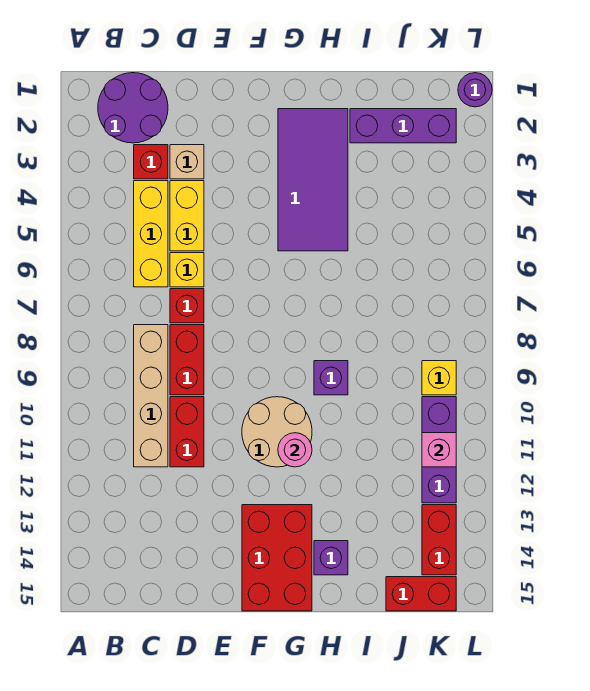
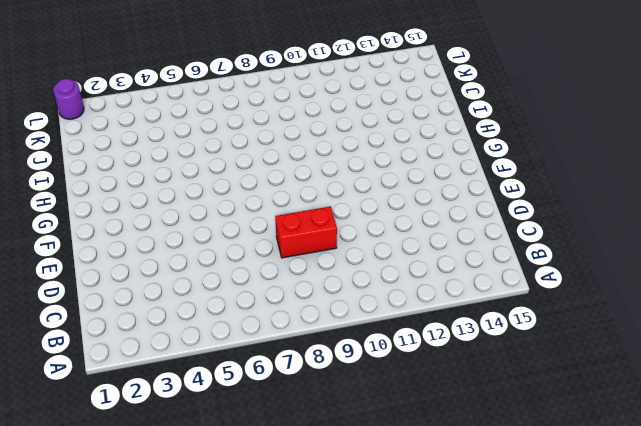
none -> purple round brick B1:C2 level 1
none -> red brick C3 level 1
none -> yellow brick C4:C6 level 1

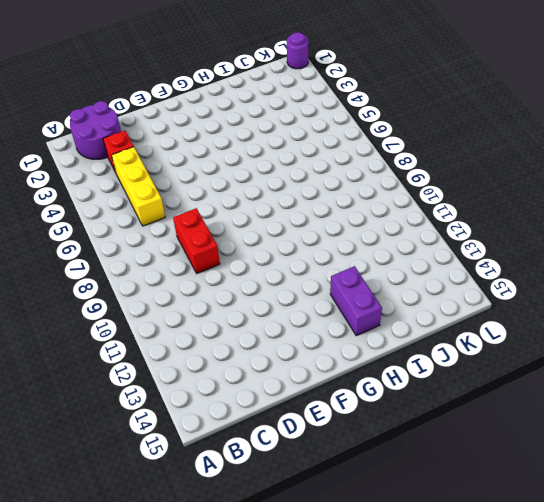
purple brick H13:H14 level 1 -> purple brick H14 level 1
none -> tan brick C8:C11 level 1
none -> tan brick D3 level 1
none -> yellow brick D4:D5 level 1

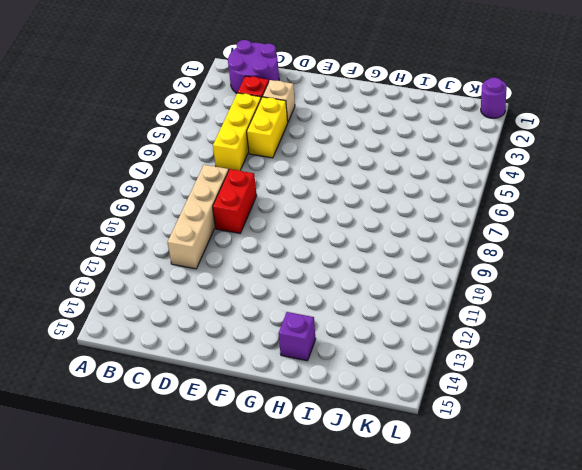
none -> yellow brick D6 level 1
none -> red brick D7 level 1
none -> red brick D10:D11 level 1

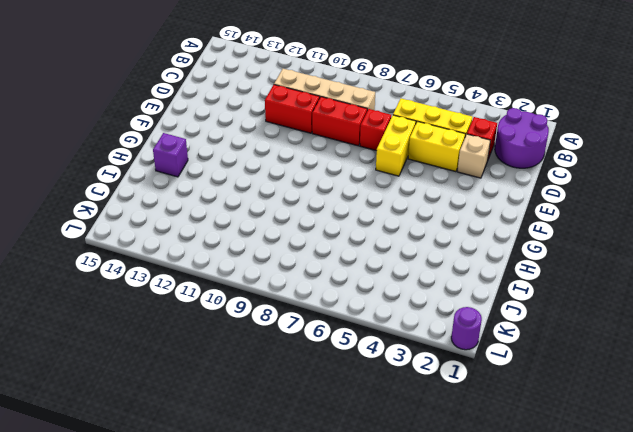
yellow brick D6:E6 level 1 -> yellow brick D6 level 1
none -> tan round brick F10:G11 level 1
none -> red brick F13:G15 level 1
none -> purple tile G2:H5 level 1

